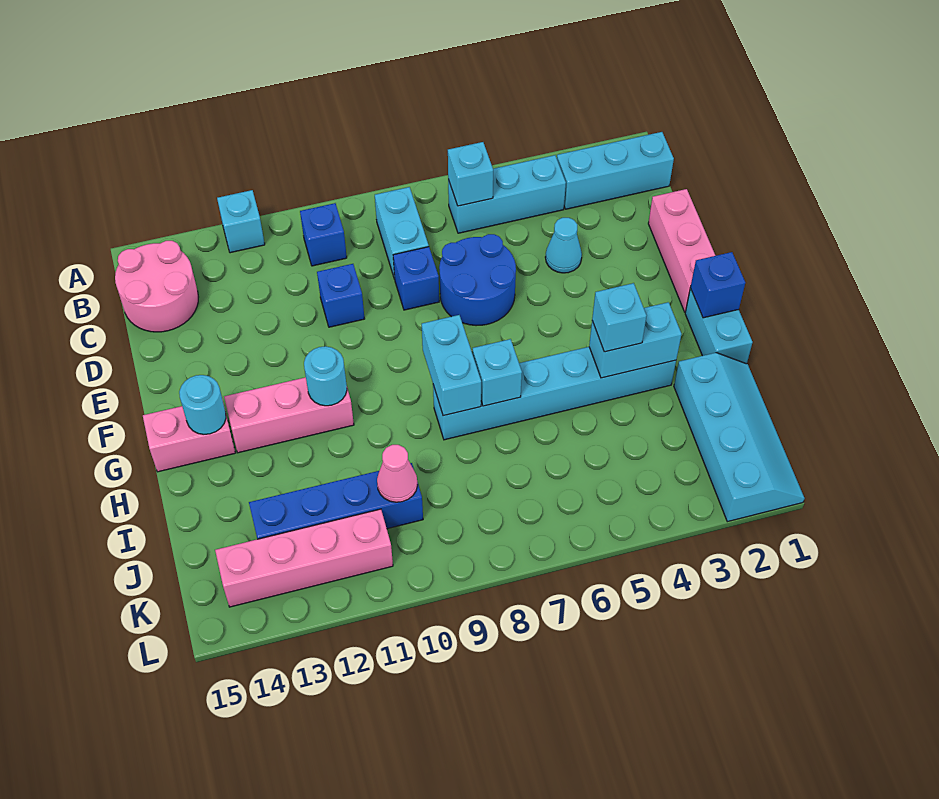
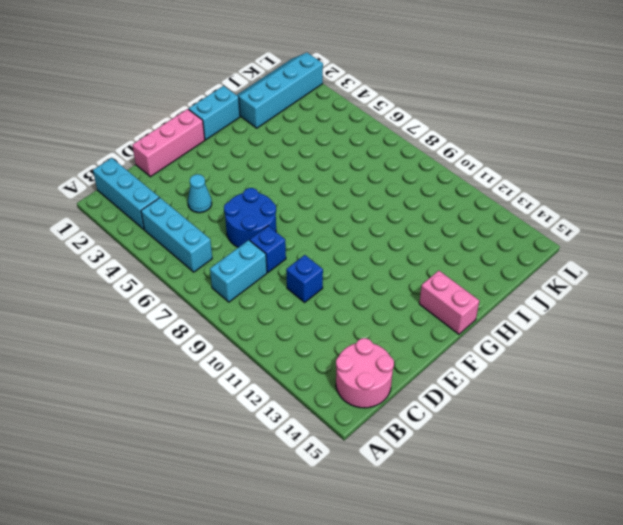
none -> cyan brick A12 level 1
none -> blue brick B10 level 1
none -> pink brick G11:G13 level 1

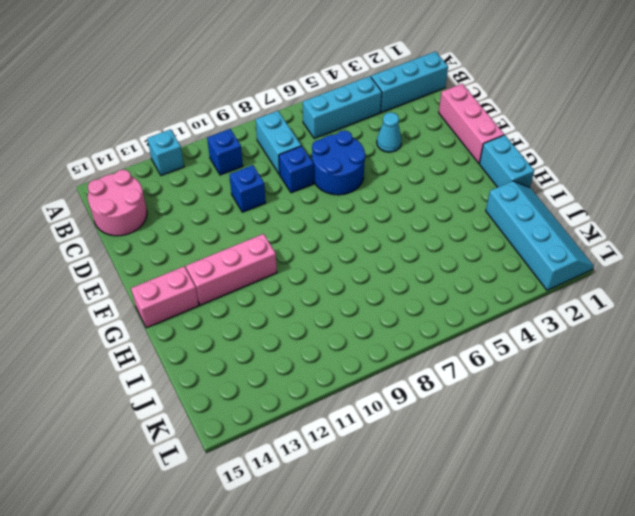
none -> cyan brick H3:H8 level 1
none -> blue brick J10:J13 level 1
none -> pink brick K11:K14 level 1

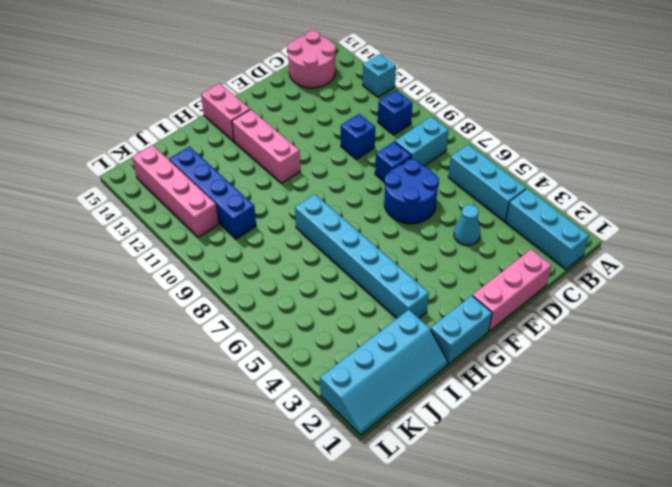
none -> cyan brick B6 level 2
none -> blue brick G1 level 2
none -> cyan brick G8:H8 level 2

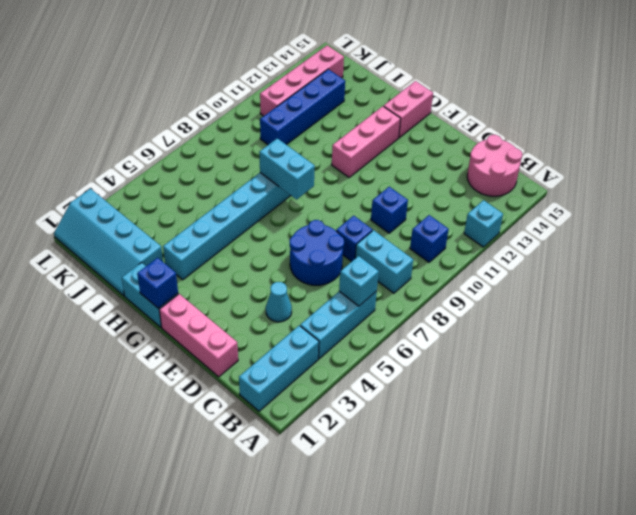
none -> cyan round brick G11 level 2
none -> cyan round brick G14 level 2
none -> cyan brick H3:H4 level 2

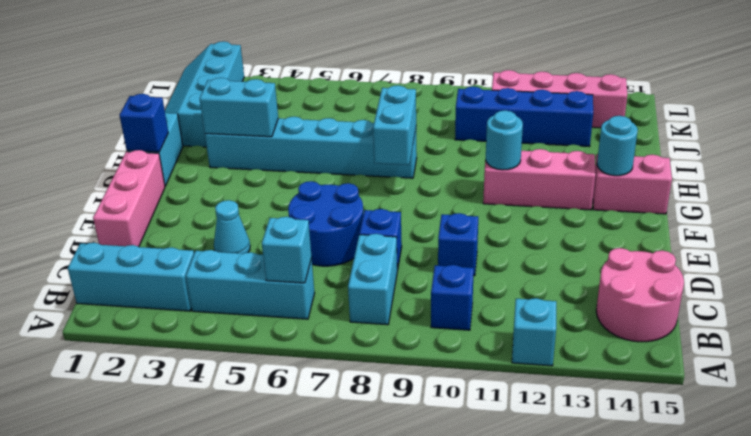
none -> cyan brick H7 level 2
none -> pink cone J10 level 2
none -> cyan brick H4 level 3

